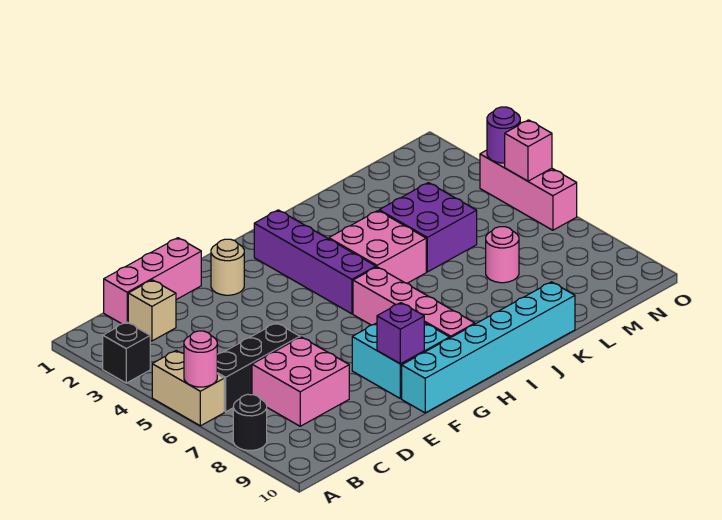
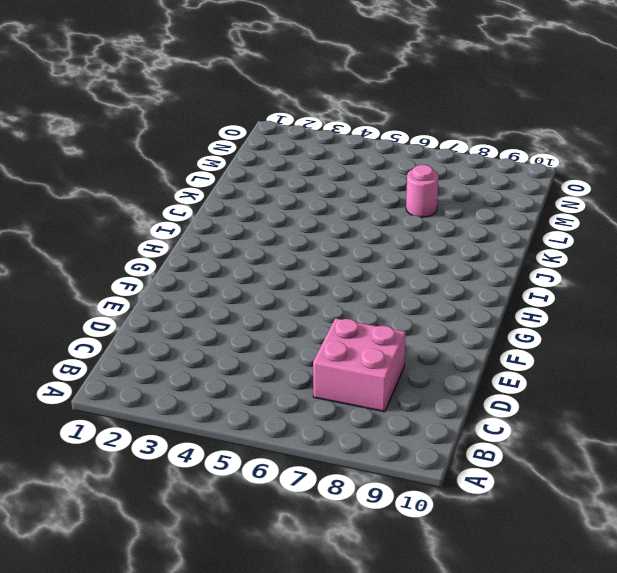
none -> black brick A3 level 1
none -> tan brick A5:A6 level 1
none -> black round brick A8 level 1

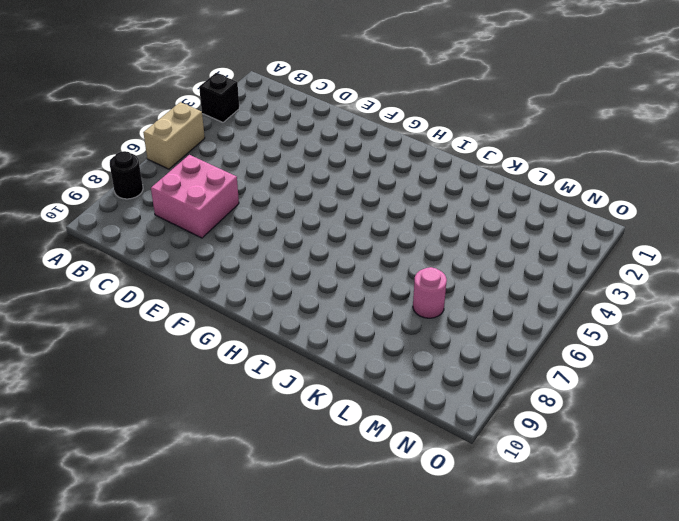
none -> black brick B6:D6 level 1
none -> pink brick C1:E1 level 1
none -> tan brick C2 level 1

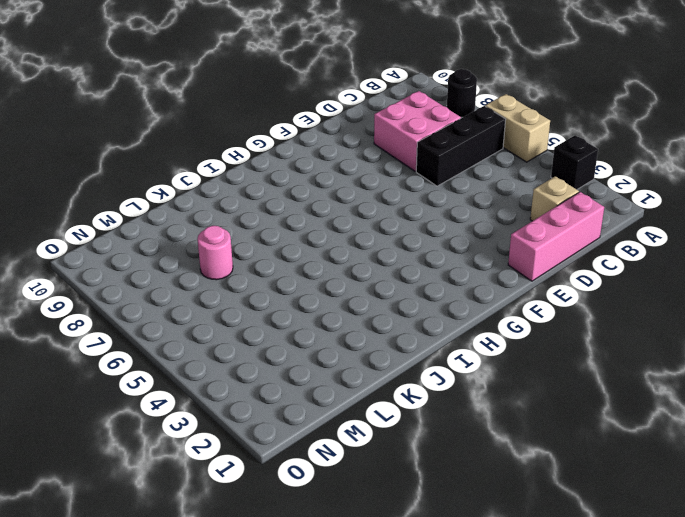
none -> tan round brick F2 level 1
none -> cyan brick F8:G9 level 1
none -> cyan brick F10:K10 level 1

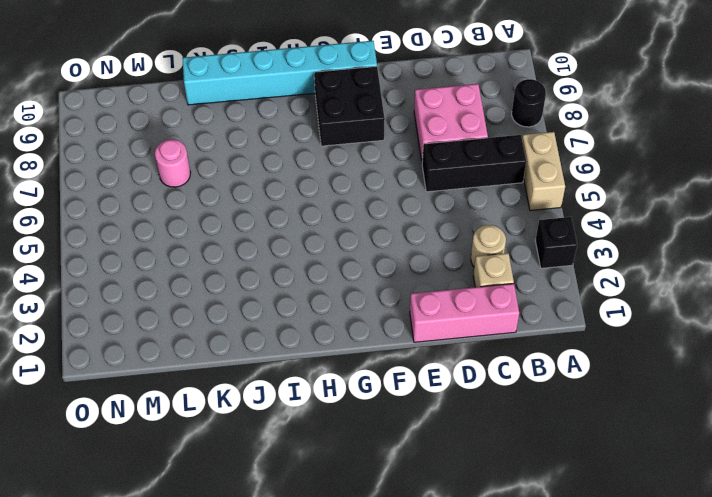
tan round brick C3 level 1 -> tan round brick F2 level 1
black brick F8:G9 level 1 -> cyan brick F8:G9 level 1
none -> purple brick H2:H5 level 1
none -> pink brick H6:H9 level 1
none -> pink brick I4:J5 level 1

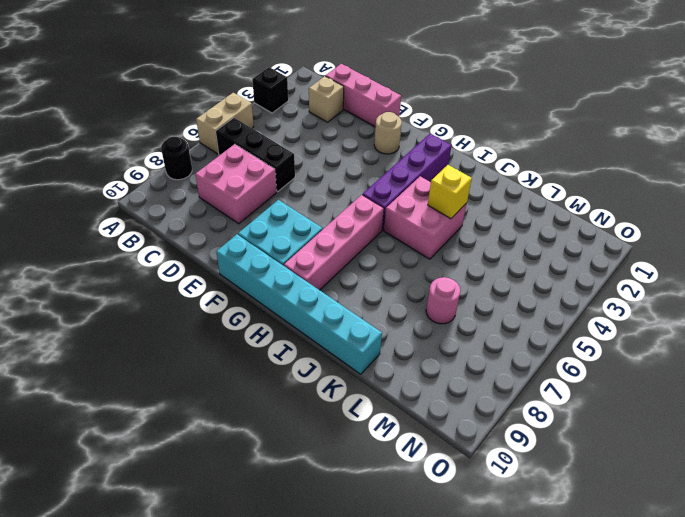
yellow brick J4 level 2 -> none
none -> purple brick K4:L5 level 1
none -> pink brick O4:O6 level 1
none -> pink round brick A6 level 2

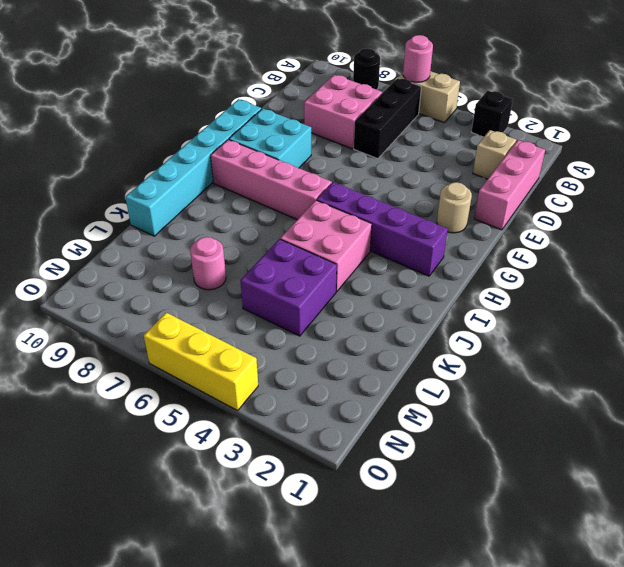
yellow brick O4:O6 level 1 -> pink brick O4:O6 level 1
none -> purple brick F9 level 2
none -> purple round brick O4 level 2
none -> pink brick O5 level 2

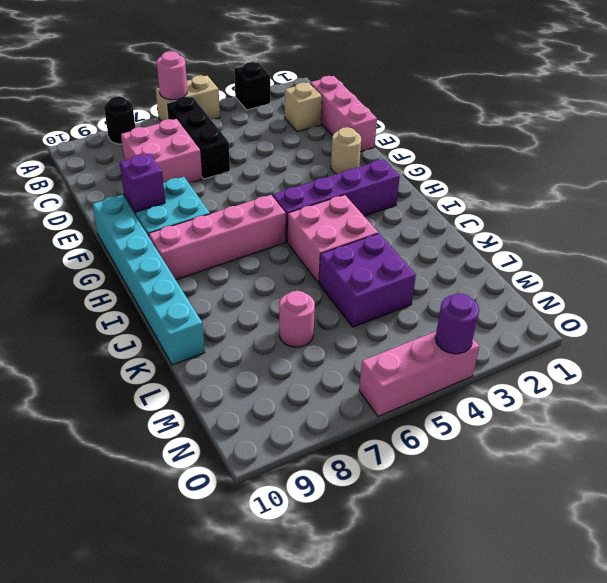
none -> pink brick O5 level 2

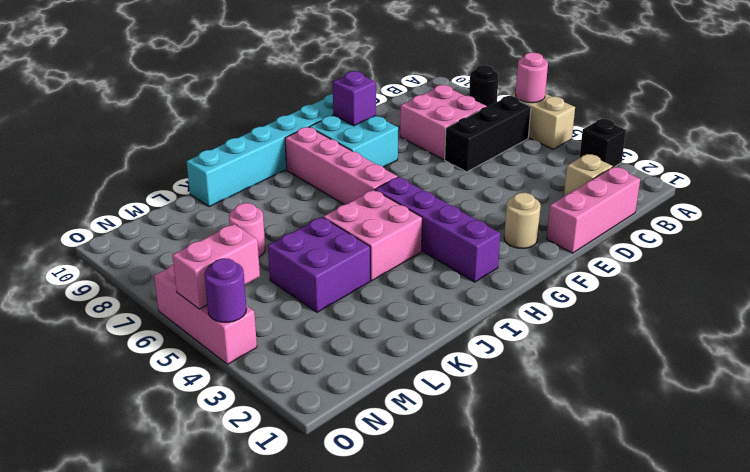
pink brick N5:O5 level 2 -> pink brick O5 level 2

